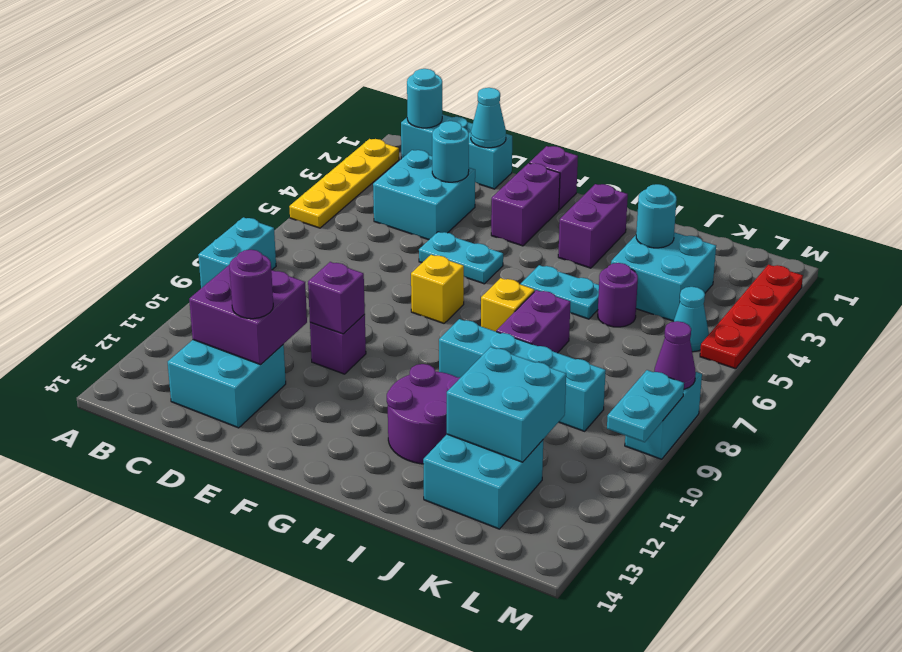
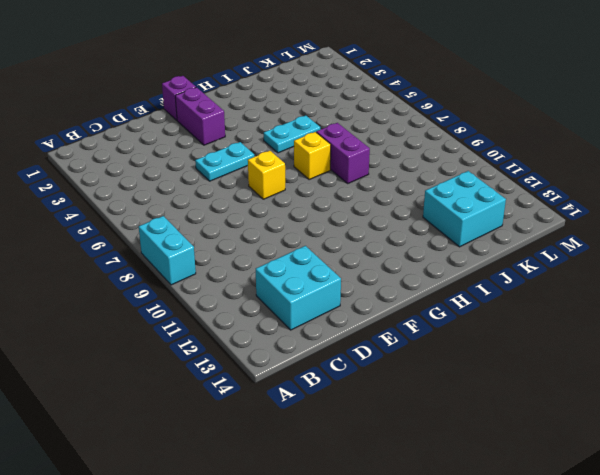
none -> yellow plate A2:A5 level 1
none -> cyan brick B1:D1 level 1
none -> cyan brick C3:D4 level 1
none -> purple brick E10 level 1

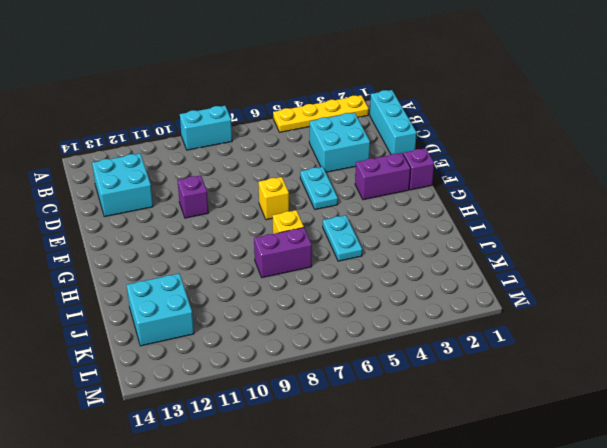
none -> purple brick H2:H3 level 1
none -> cyan brick H9:K9 level 1
none -> purple round brick H11:I12 level 1
none -> cyan brick J3:K4 level 1

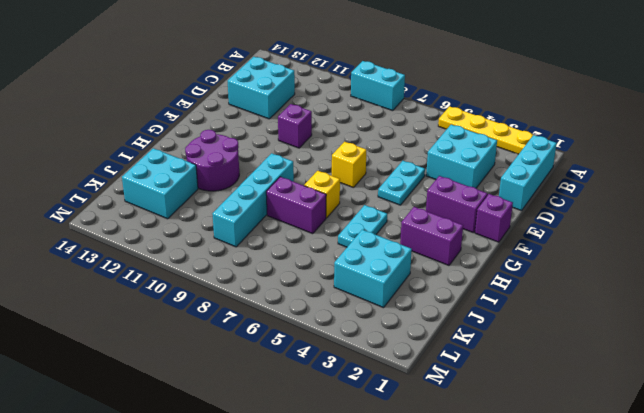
none -> purple round brick J5 level 1
none -> cyan cone L5 level 1
none -> red plate M2:M5 level 1
none -> cyan brick M8:M9 level 1

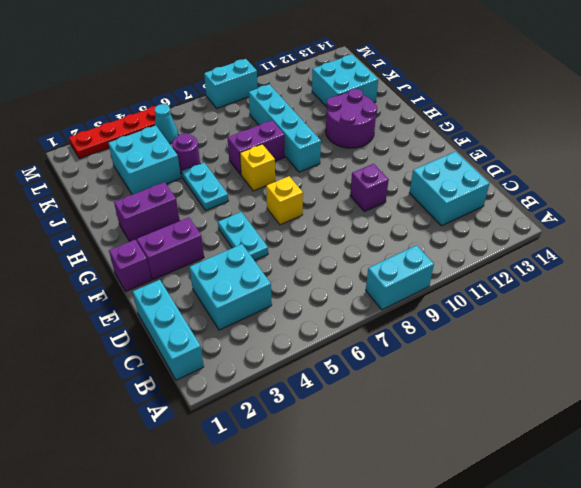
none -> yellow plate A2:A5 level 1
none -> cyan round brick B1 level 2
none -> purple brick C11:D12 level 2
none -> cyan cone D1 level 2

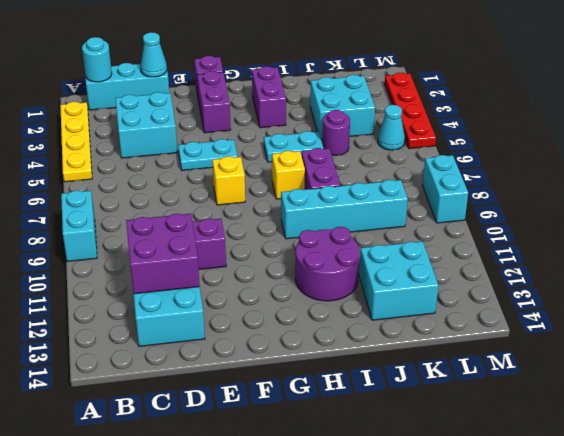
none -> cyan round brick D3 level 2
none -> purple brick E10 level 2
none -> cyan round brick J3 level 2
none -> cyan brick J11:K12 level 2

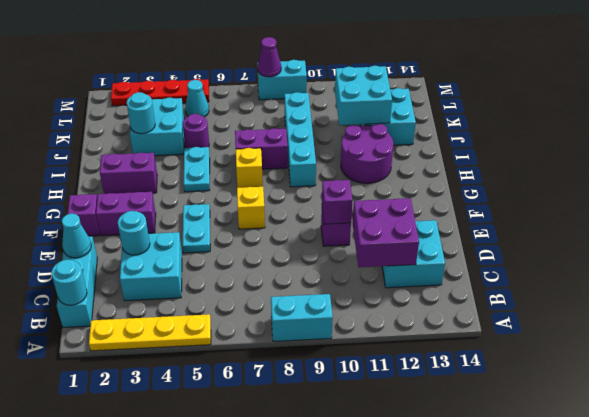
none -> cyan plate M9:M10 level 2
none -> purple round brick D12 level 3

